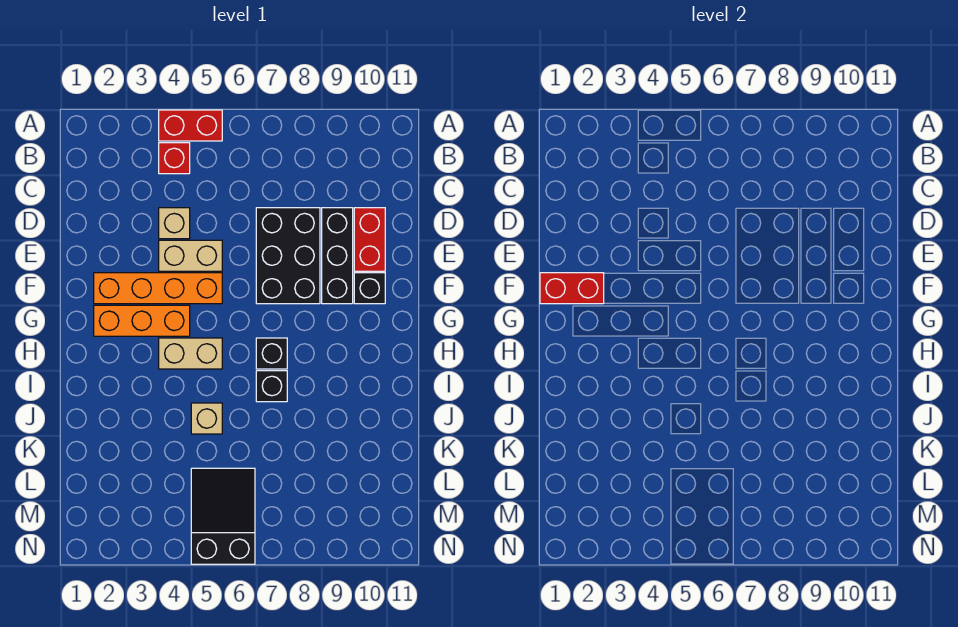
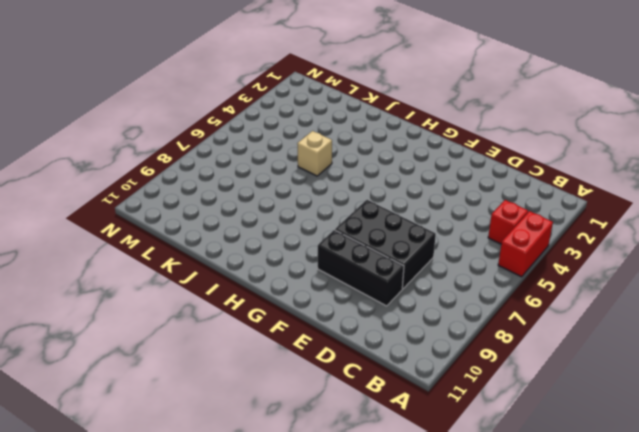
none -> tan brick D4 level 1
none -> red brick D10:E10 level 1
none -> tan brick E4:E5 level 1

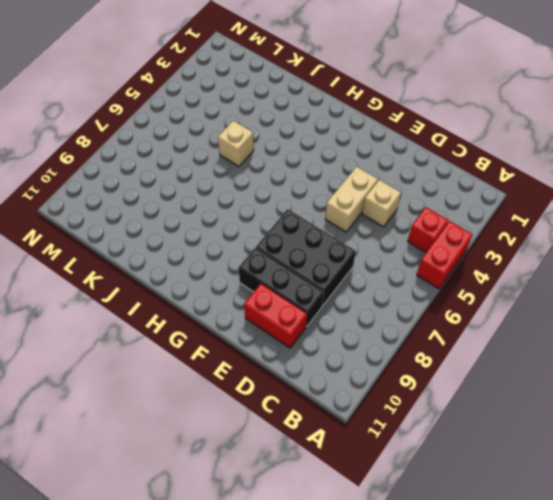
none -> orange brick F2:F5 level 1
none -> black brick F10 level 1
none -> orange brick G2:G4 level 1

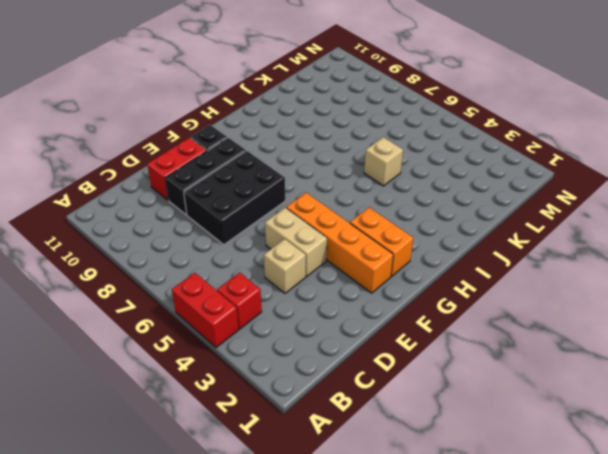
orange brick G2:G3 level 1 -> orange brick G2:G4 level 1
none -> tan brick H4:H5 level 1
none -> black brick H7 level 1
none -> black brick I7 level 1

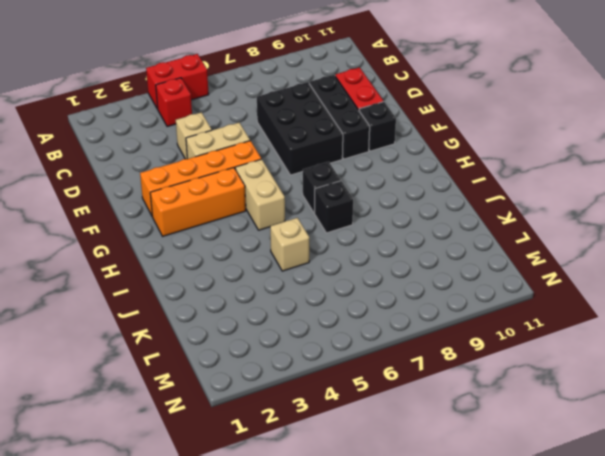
tan brick G5:H5 level 1 -> tan brick H4:H5 level 1
none -> black slope L5:N6 level 1 top N
none -> red brick F1:F2 level 2

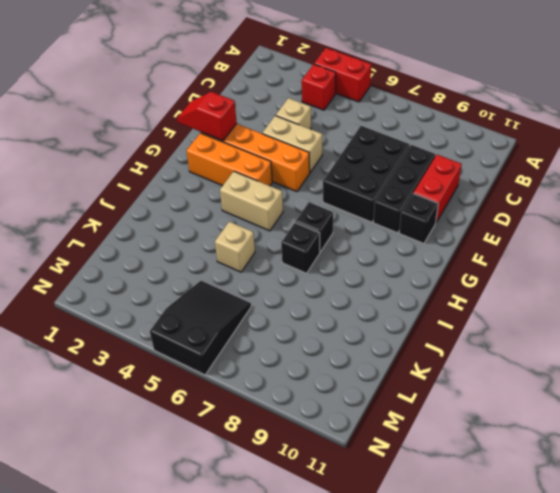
red slope F1:F2 level 2 top 2 -> red brick F1:F2 level 2

